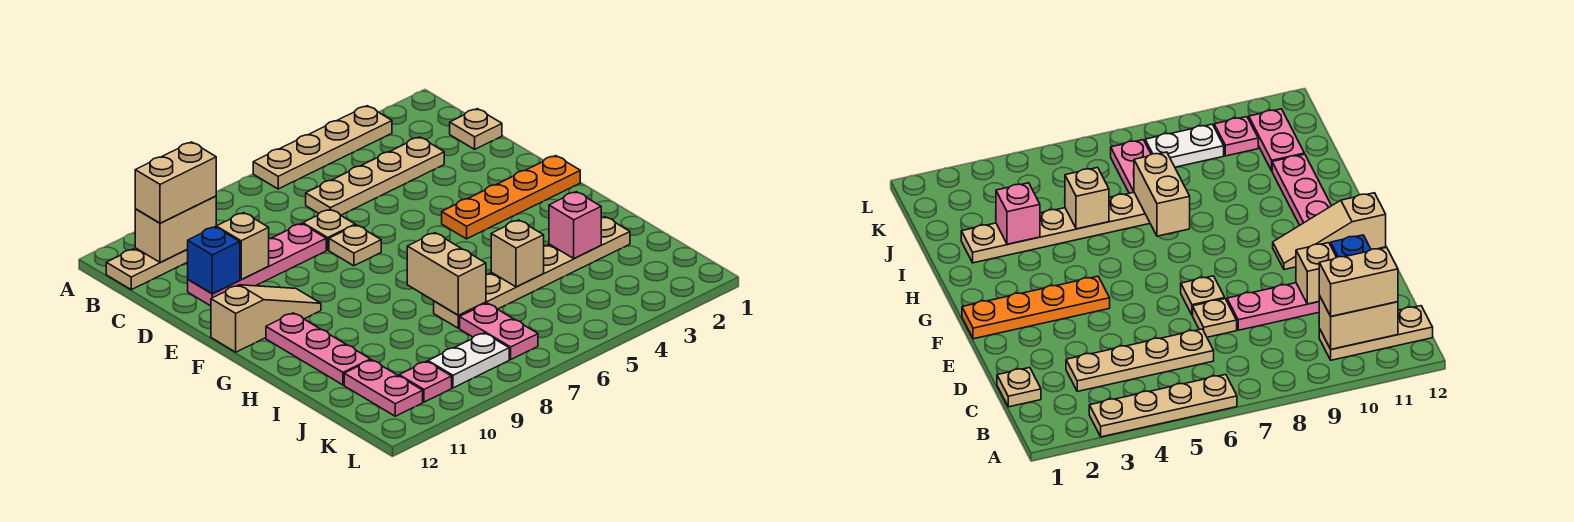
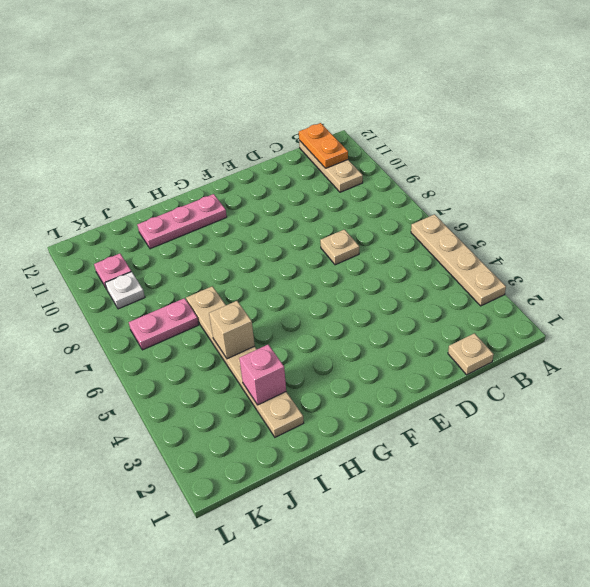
orange plate B11:B12 level 2 -> tan brick B10:B11 level 2
white plate K9 level 1 -> white plate K8:K9 level 1
none -> tan plate C3:C6 level 1
none -> pink plate D8:D11 level 1
none -> tan plate E7 level 1

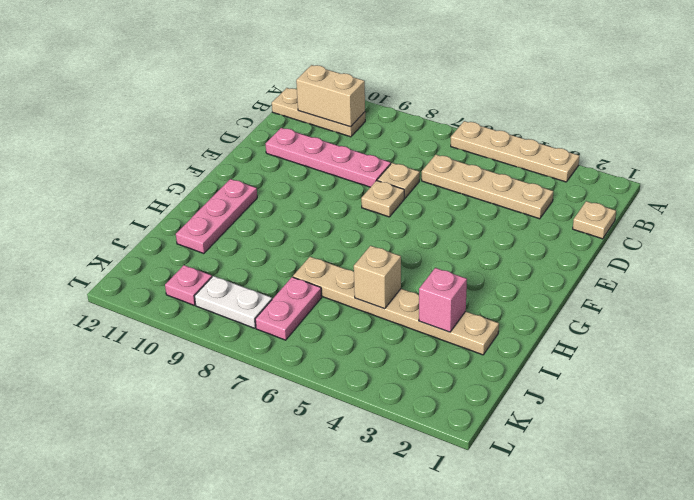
none -> orange plate F1:F4 level 1
none -> tan slope F10:F12 level 1 top 12
none -> pink plate J11:K11 level 1

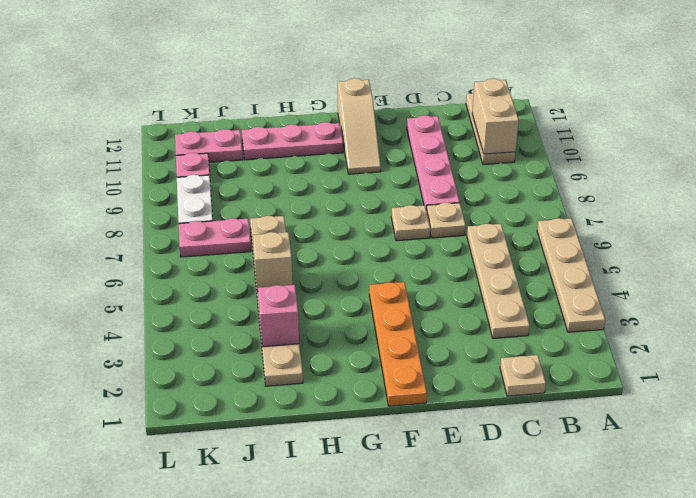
none -> tan brick D10 level 2
none -> blue brick D11 level 2
none -> tan brick H7:I7 level 2

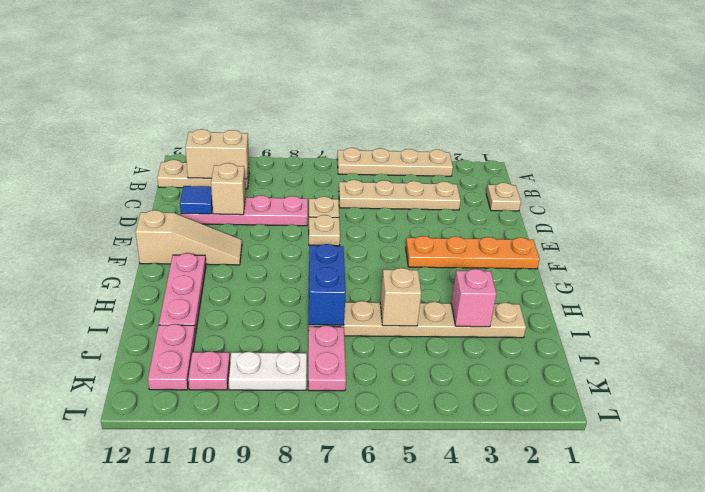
blue tile D11 level 2 -> blue brick D11 level 2
blue brick H7:I7 level 2 -> tan brick H7:I7 level 2
none -> tan brick B10:B11 level 3

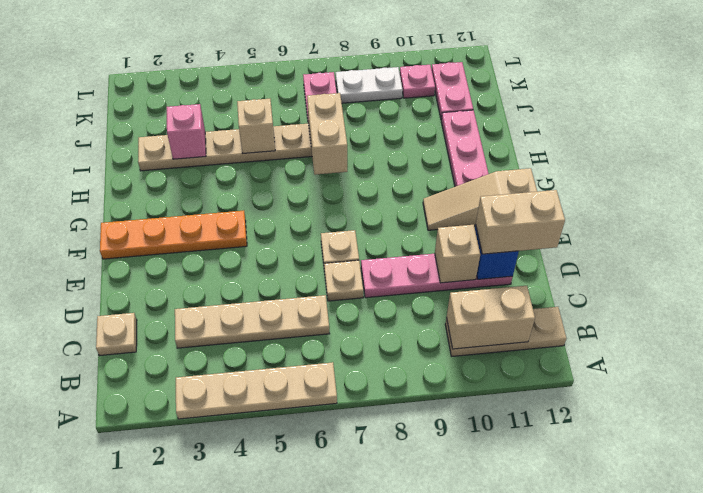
tan brick D11:D12 level 3 -> tan brick B10:B11 level 3

